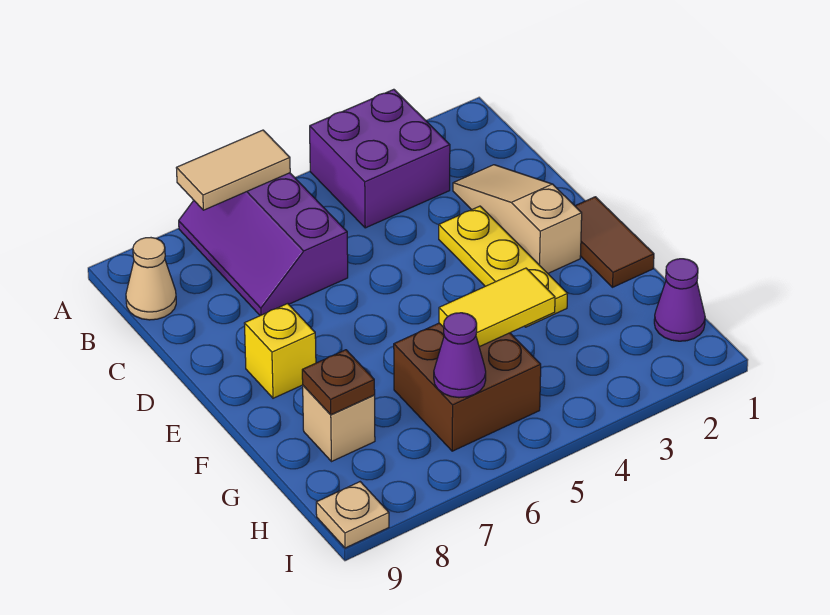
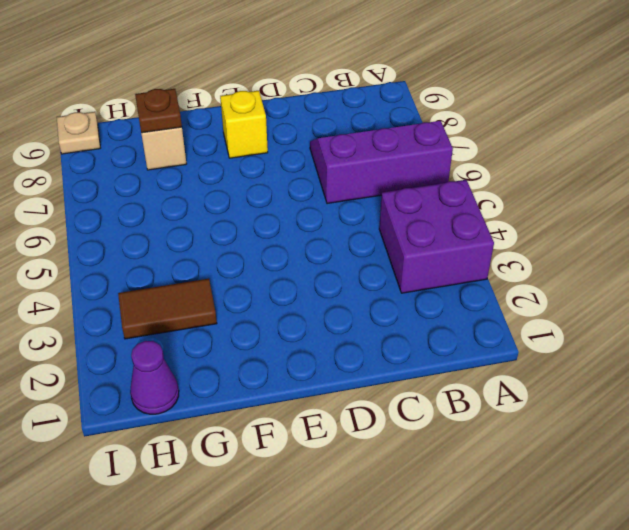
brown tile G3:H3 level 1 -> brown tile E1:F1 level 1
none -> tan cone B9 level 1
none -> tan slope C2:E2 level 1 top E
none -> yellow plate D3:F3 level 1

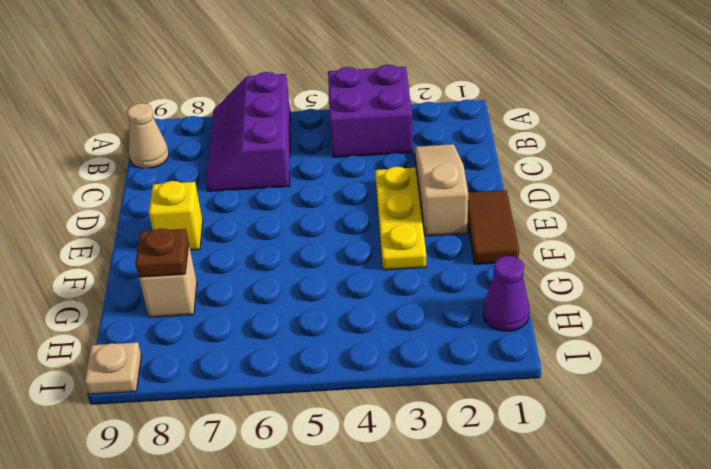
none -> brown brick G5:H6 level 1
none -> tan tile A6:A7 level 2
none -> yellow tile G4:G5 level 2

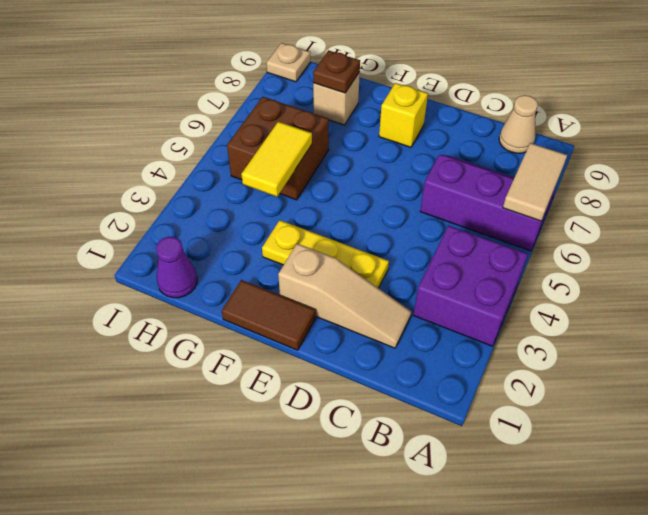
none -> purple cone H6 level 2

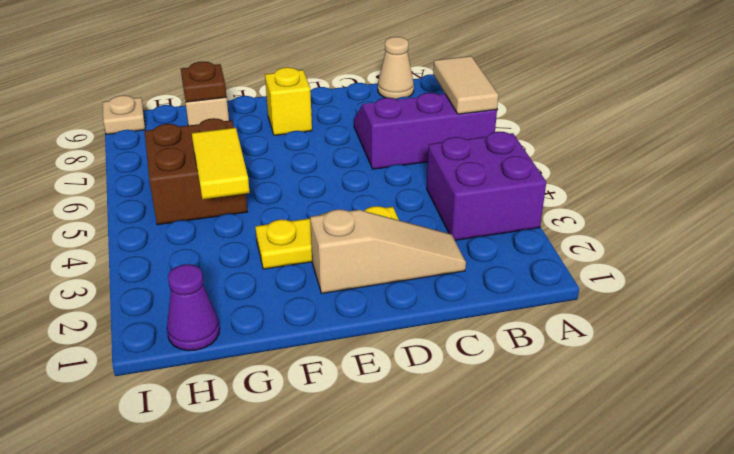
none -> brown tile E1:F1 level 1
none -> purple cone H6 level 2

